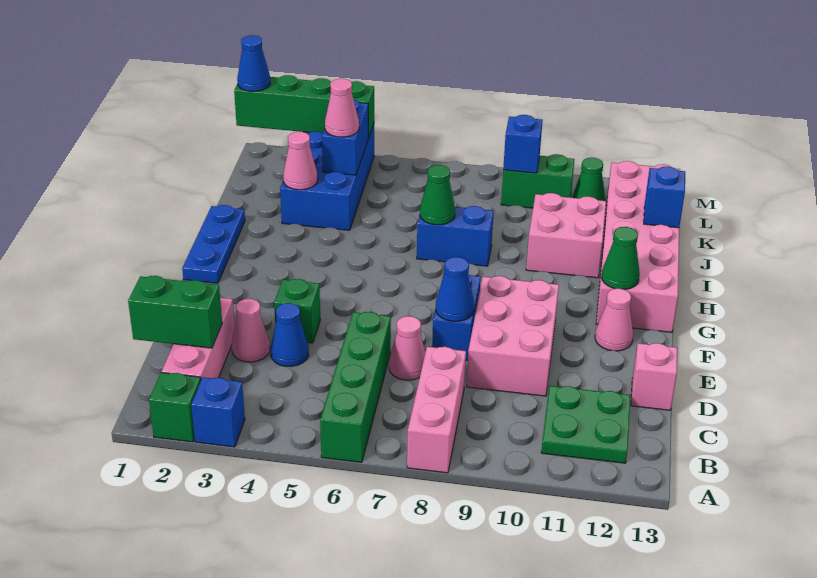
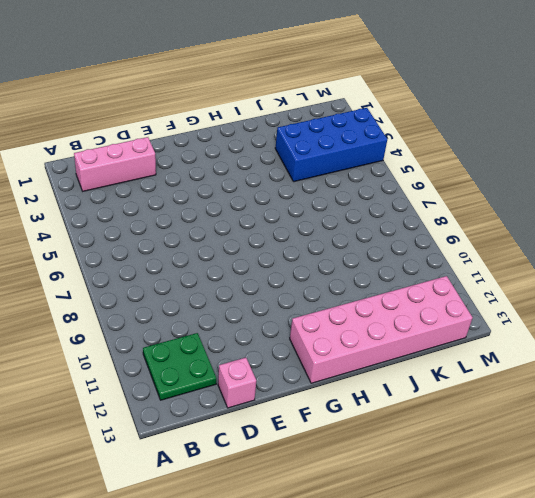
none -> green brick A2 level 1
none -> blue brick A3 level 1
none -> green brick A6:D6 level 1
none -> pink brick A8:C8 level 1

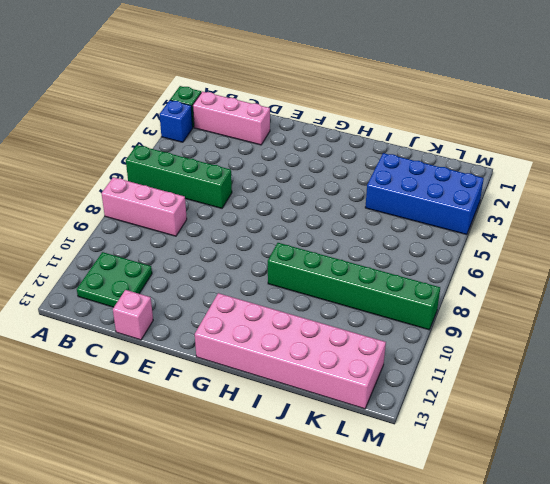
green brick H9:M9 level 1 -> green brick L9:L10 level 1
none -> pink cone D3 level 1
none -> blue cone D4 level 1
none -> pink cone D7 level 1
none -> pink brick D9:F10 level 1

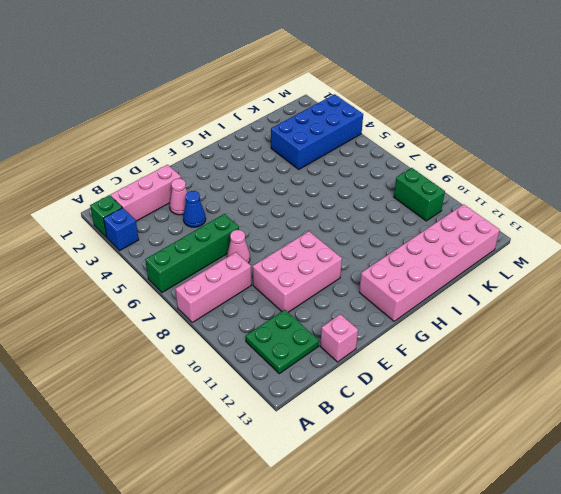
none -> green brick E4 level 1
none -> blue brick E8:F8 level 1
none -> pink cone F12 level 1
none -> blue plate G1:I1 level 1

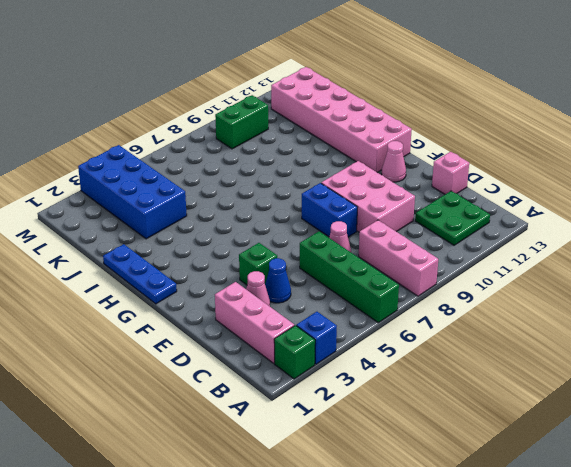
none -> blue brick I7:I8 level 1
none -> pink brick I10:J11 level 1
none -> green cone L11 level 1
none -> green brick C1:C2 level 2

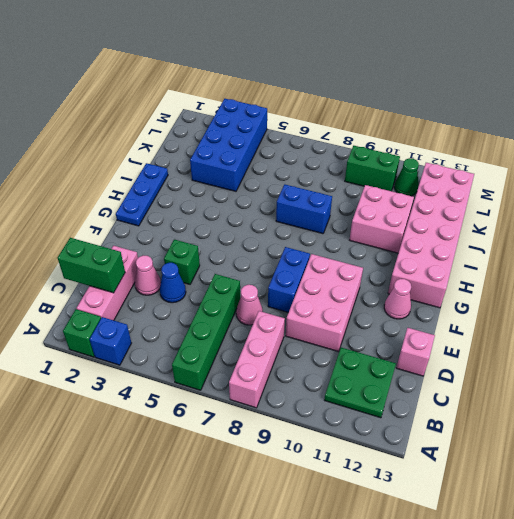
none -> blue cone E8 level 2
none -> green cone G12 level 2
none -> green cone I7 level 2
none -> pink cone J3 level 2

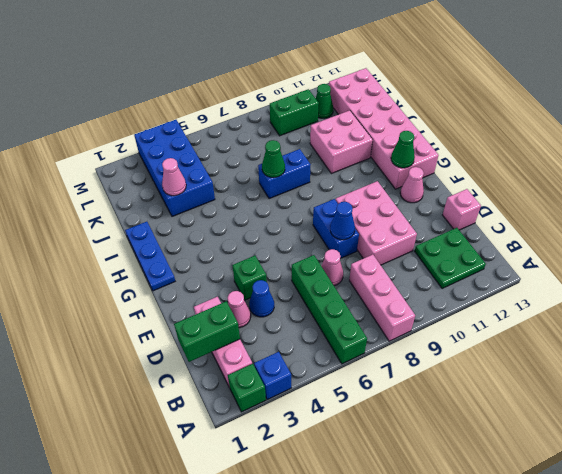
none -> blue brick J13 level 2
none -> blue brick K4:L4 level 2
none -> blue brick L9 level 2
none -> green brick M1:M4 level 2

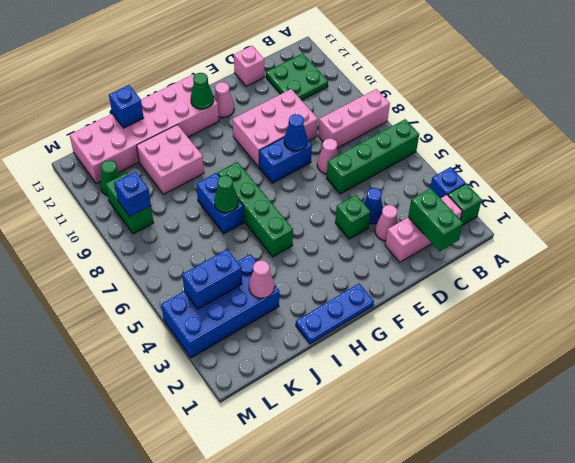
green brick H5:H8 level 1 -> green brick M1:M4 level 2
none -> pink cone K4 level 3
none -> blue cone M1 level 3

